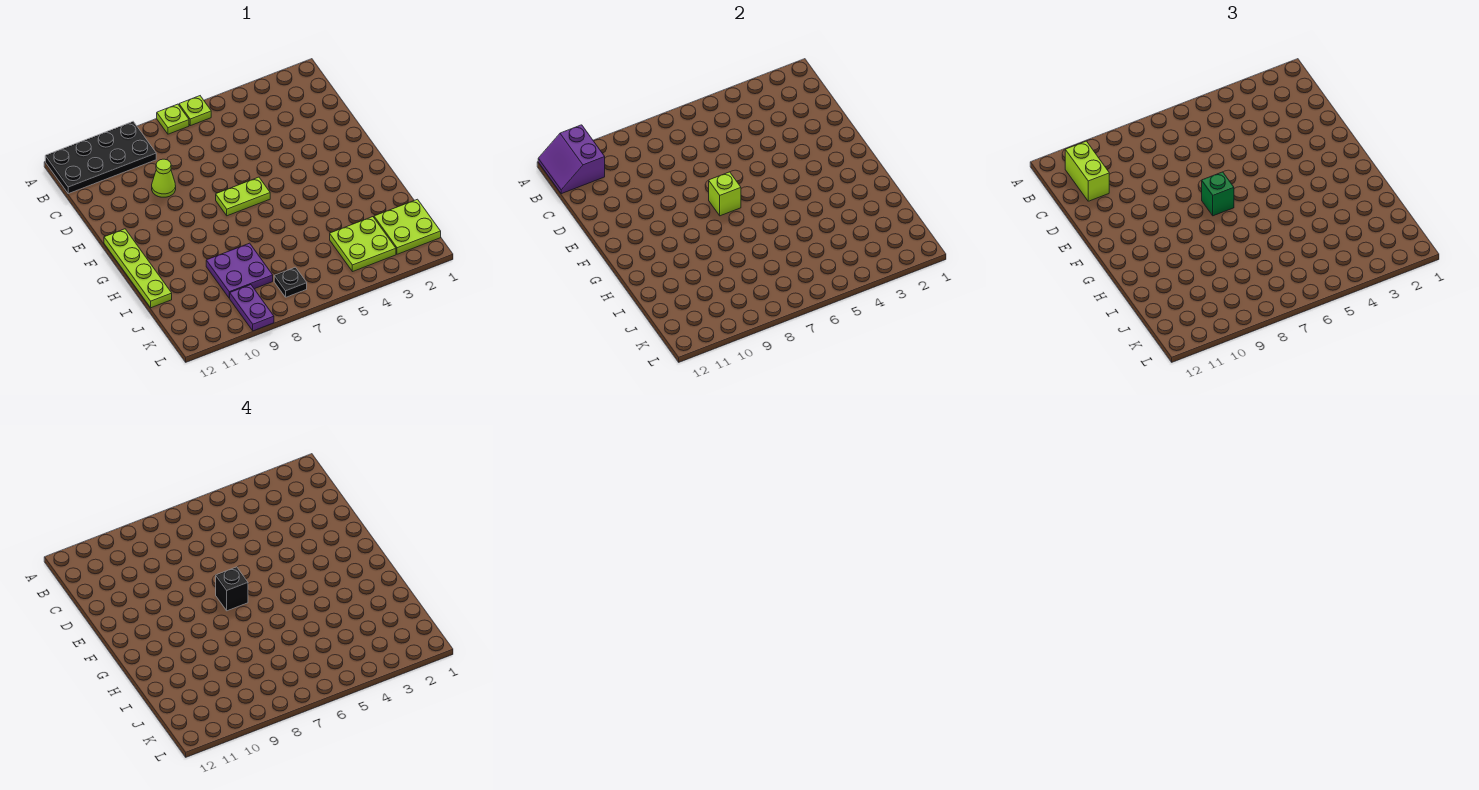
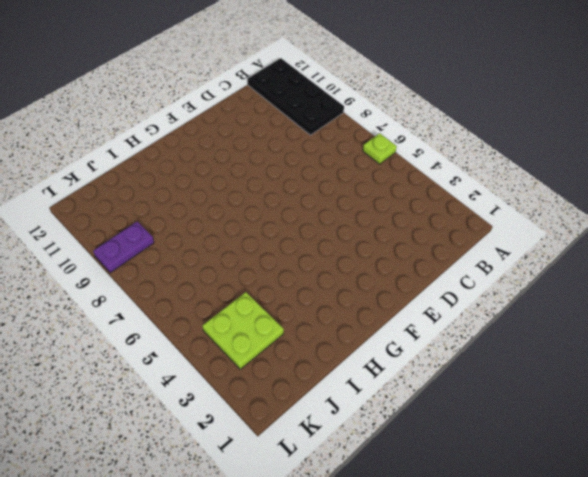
none -> lime plate A7 level 1
none -> lime cone D9 level 1
none -> lime plate F6:F7 level 1

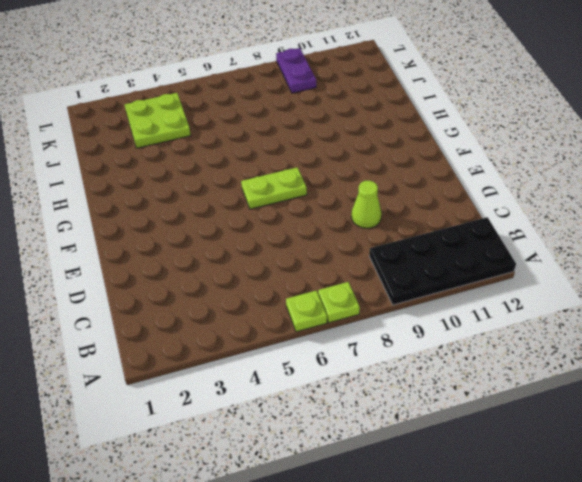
none -> lime plate F12:I12 level 1
none -> purple plate I8:J9 level 1
none -> lime plate J1:K2 level 1

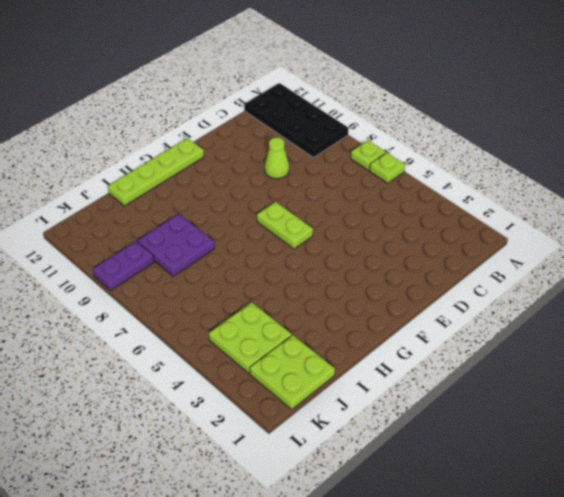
none -> black plate K7 level 1
none -> purple slope A11:B12 level 2 top 11
none -> lime brick F7 level 2

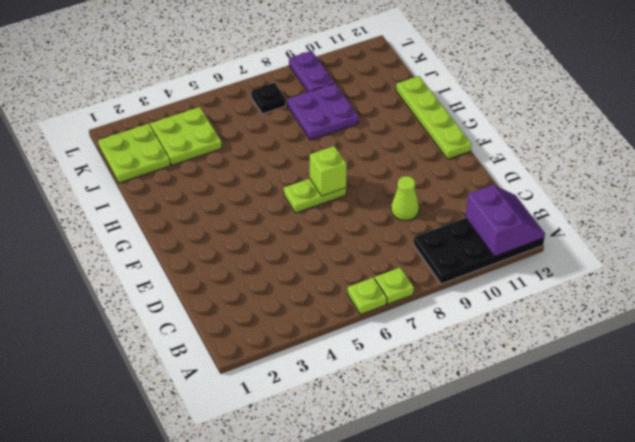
none -> lime brick B11:C11 level 3
none -> green brick F7 level 3
none -> black brick F7 level 4

